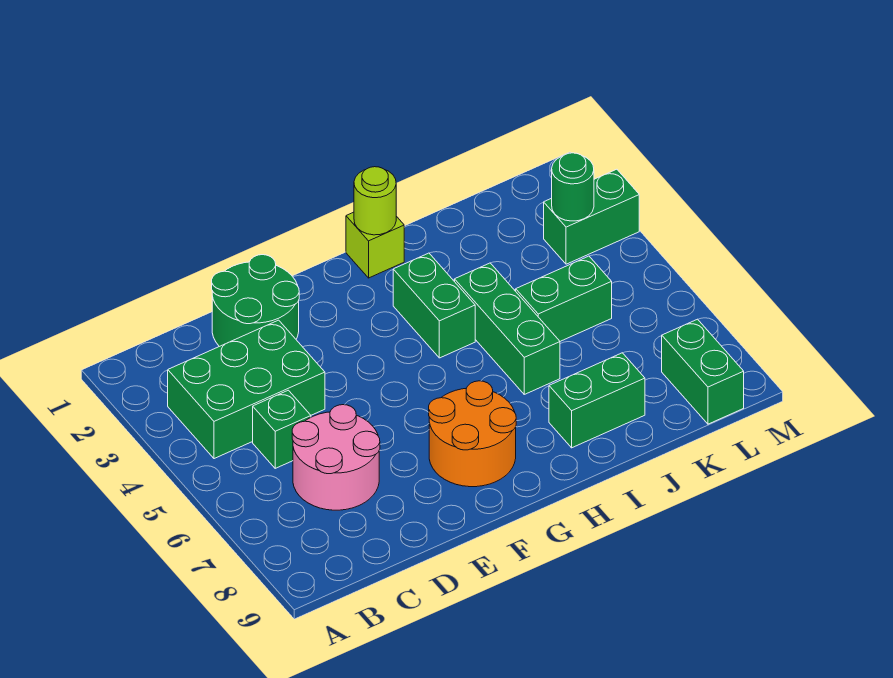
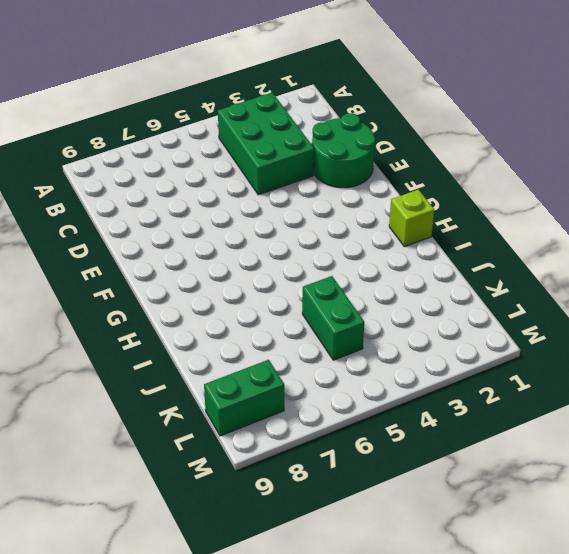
none -> green brick C5 level 1
none -> pink round brick C6:D7 level 1
none -> orange round brick F7:G8 level 1

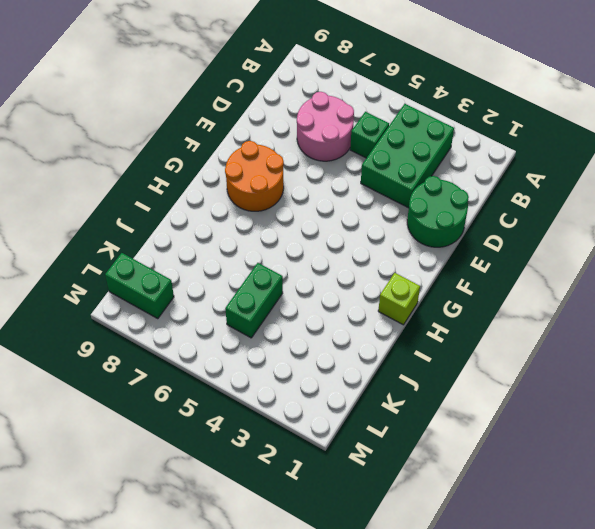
none -> green brick H3:H4 level 1
none -> green brick I4:I6 level 1
none -> green brick I8:J8 level 1

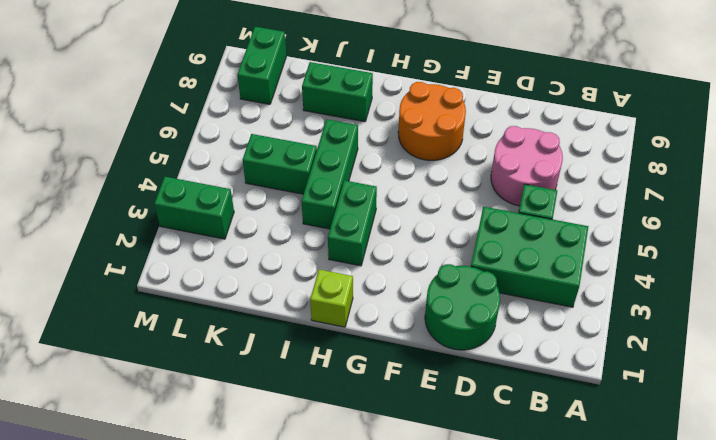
none -> lime round brick H1 level 2
none -> green round brick L3 level 2

